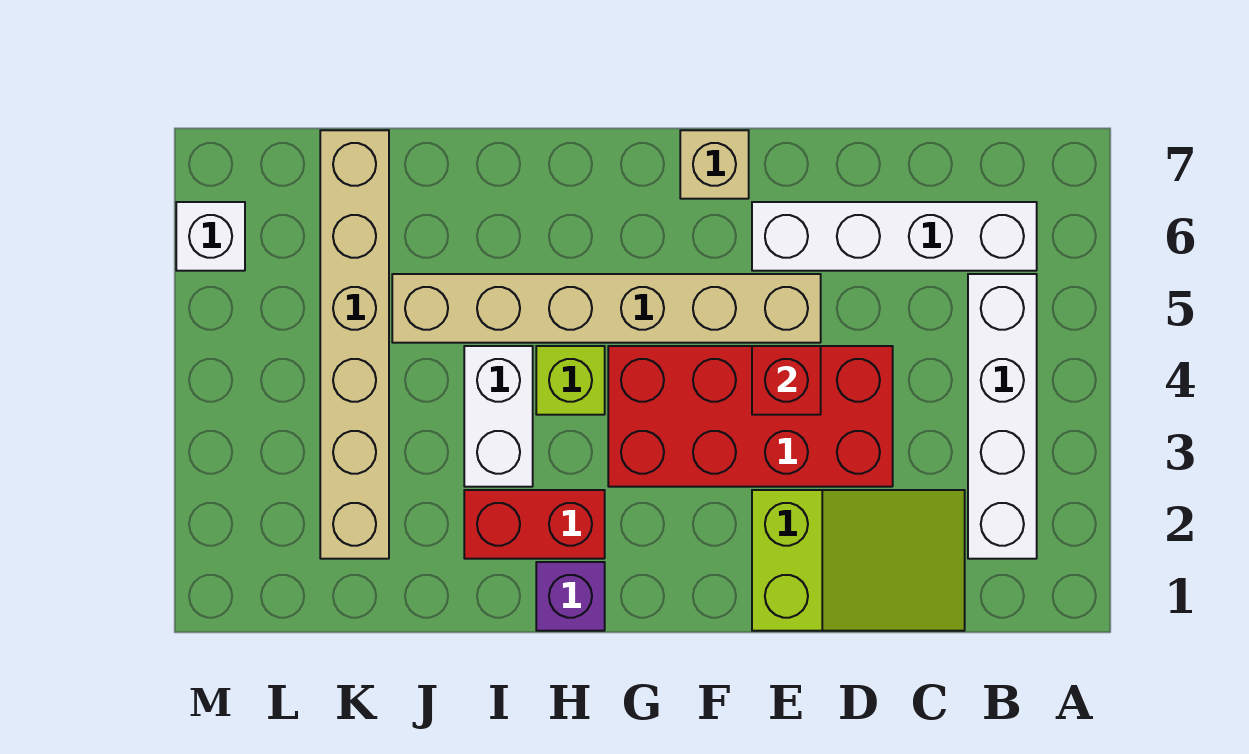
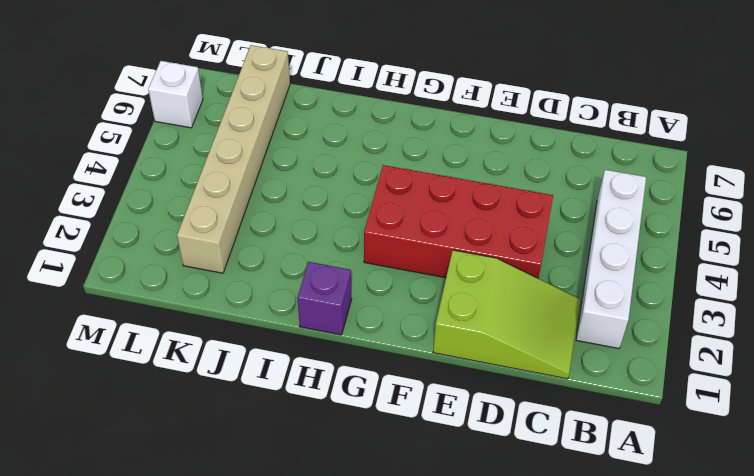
none -> white brick B6:E6 level 1
none -> tan brick E5:J5 level 1
none -> tan brick F7 level 1

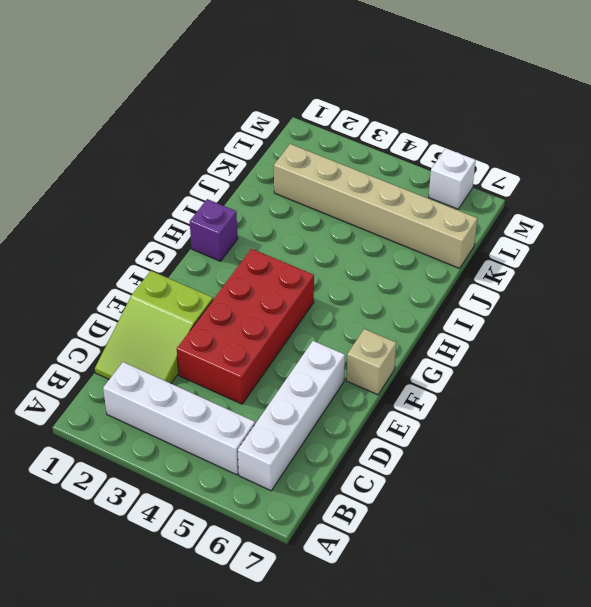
none -> tan brick E5:J5 level 1
none -> red brick H2:I2 level 1
none -> lime brick H4 level 1

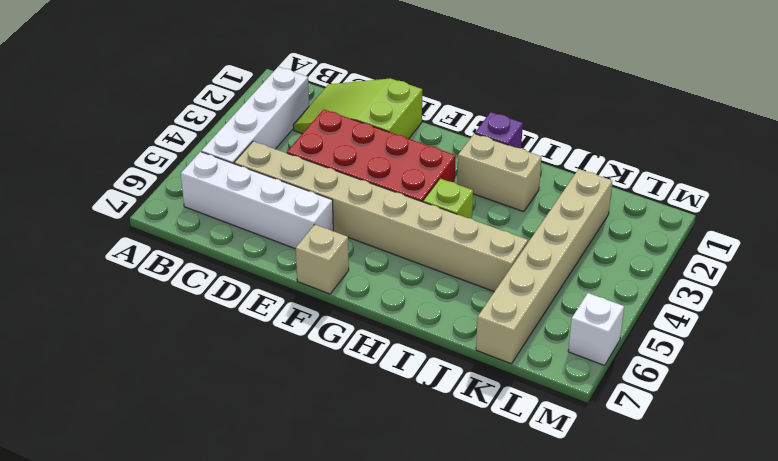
tan brick C5:J5 level 1 -> tan brick E5:J5 level 1
tan brick H2:I2 level 1 -> red brick H2:I2 level 1
none -> white brick I3:I4 level 1
none -> red brick E4 level 2

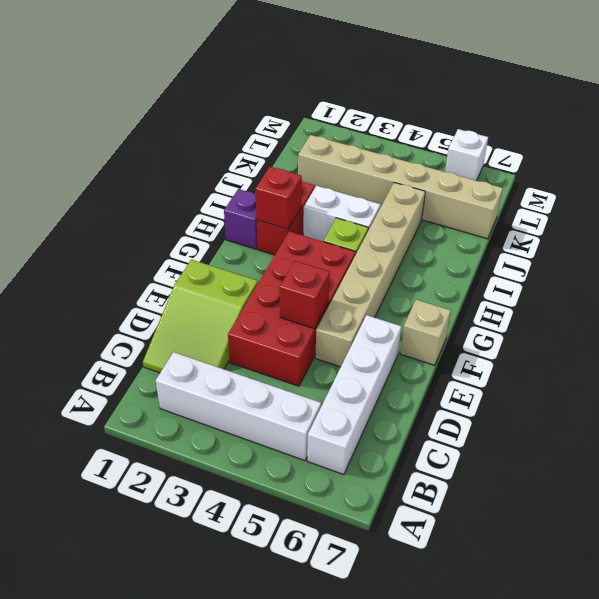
red brick H2 level 2 -> none

